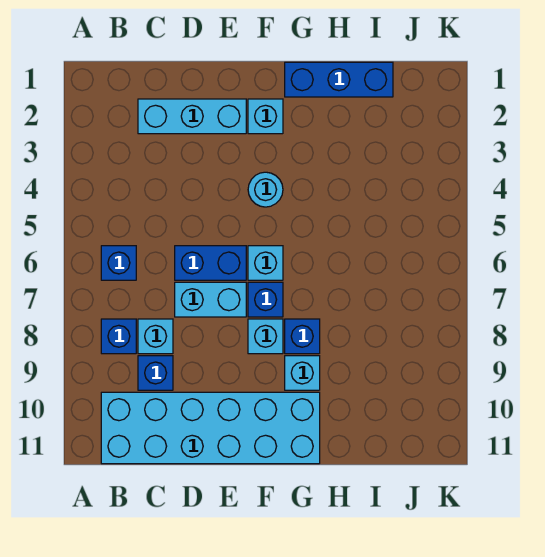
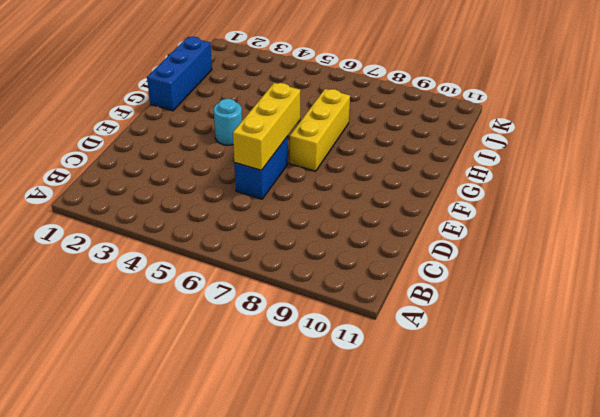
yellow brick D6:F6 level 2 -> none
yellow brick F7:H7 level 1 -> blue brick F7 level 1
none -> blue brick B6 level 1
none -> blue brick B8 level 1
none -> cyan brick B10:G11 level 1

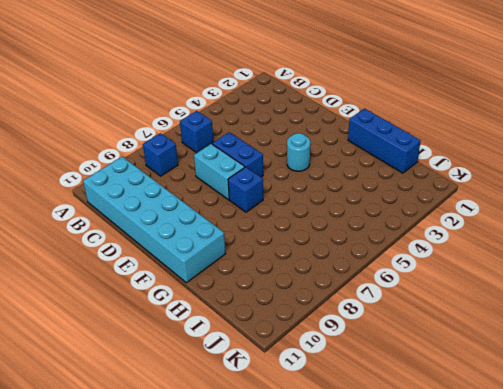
none -> cyan brick C2:E2 level 1
none -> cyan brick C8 level 1
none -> blue brick C9 level 1

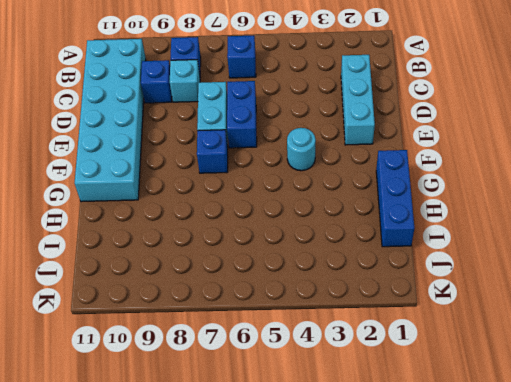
none -> cyan brick F2 level 1
none -> cyan brick F6 level 1
none -> cyan brick F8 level 1

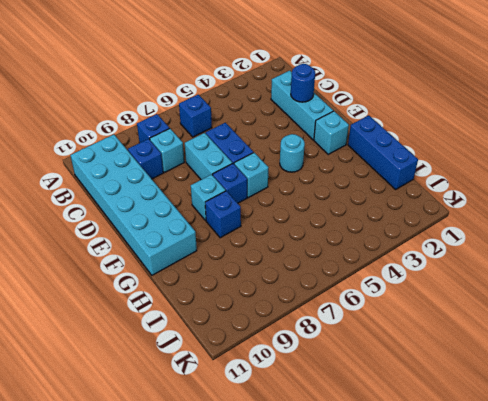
blue round brick D2 level 2 -> none
none -> cyan brick G9 level 1

